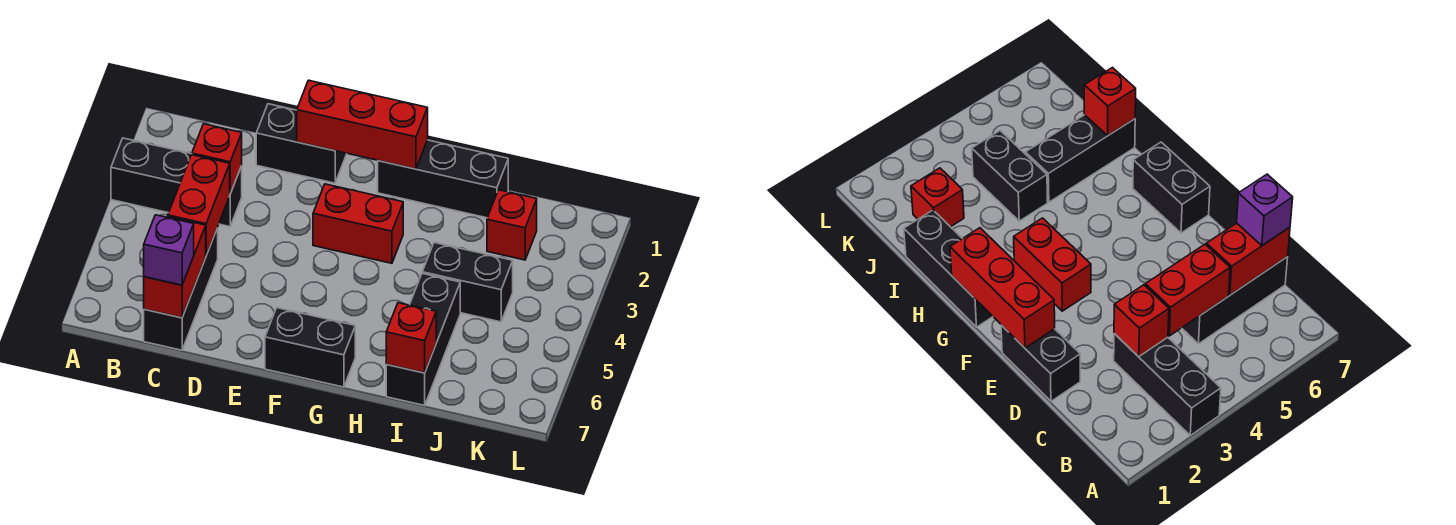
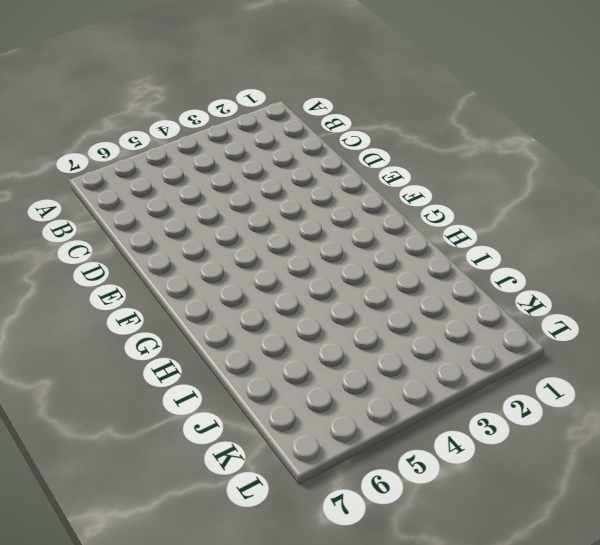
none -> black brick A3:C3 level 1
none -> black brick C5:C7 level 1
none -> black brick D1:E1 level 1

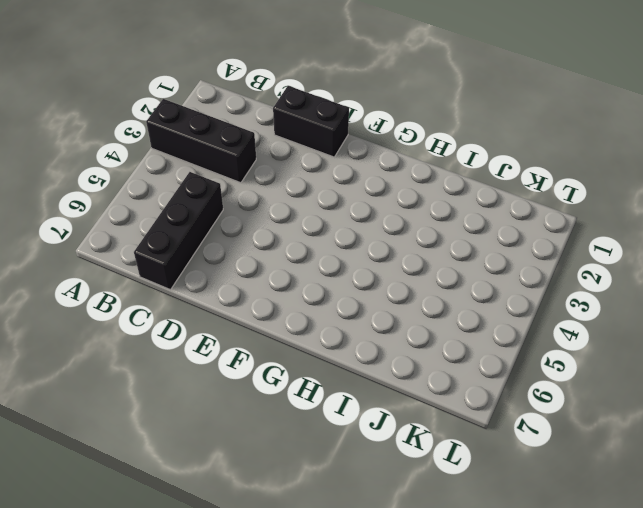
none -> red brick F3:G3 level 1
none -> black brick F7:G7 level 1
none -> black brick G1:I1 level 1

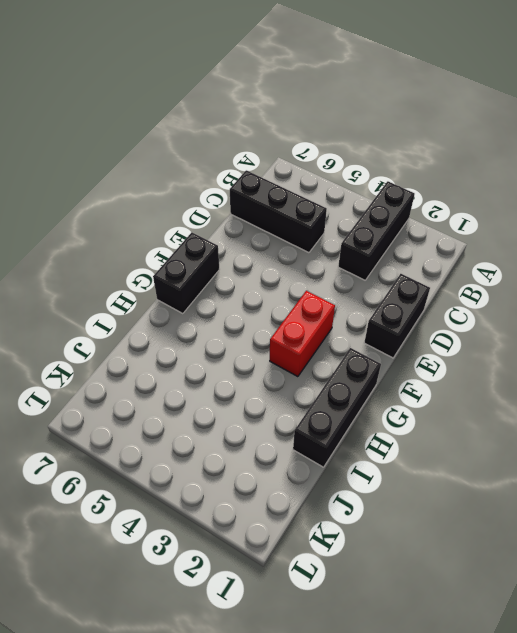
none -> black brick I4:J4 level 1
none -> black brick I5:I7 level 1
none -> red brick J2 level 1

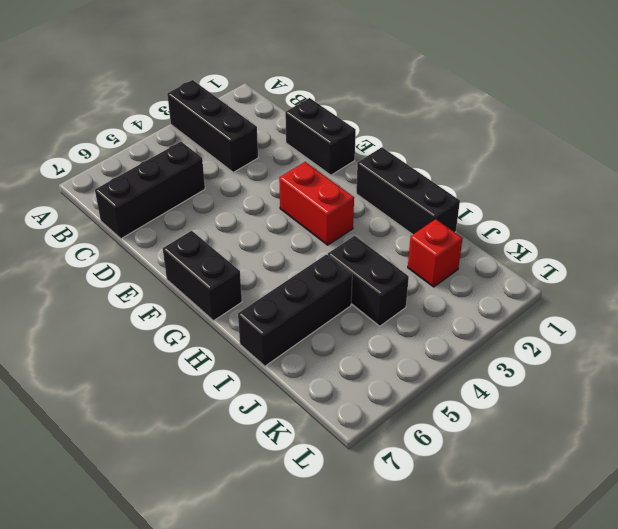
none -> red brick C3 level 2
none -> red brick C4:C5 level 2
none -> red brick C6:C7 level 2

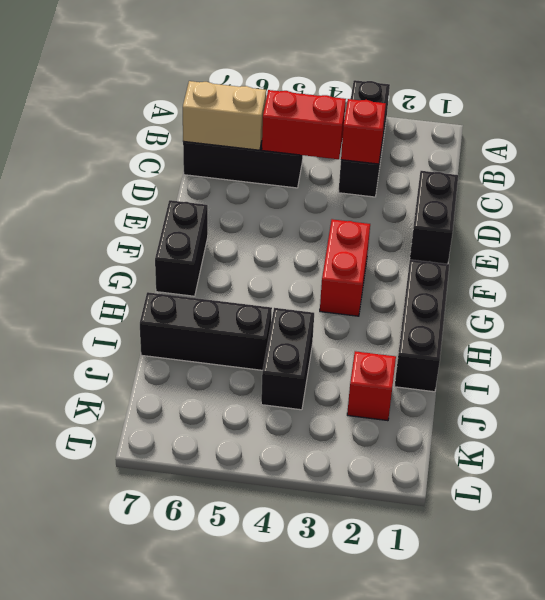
tan brick C6:C7 level 2 -> red brick C6:C7 level 2
none -> red brick E1:G1 level 2
none -> red brick I7 level 2
none -> purple brick C7 level 3

